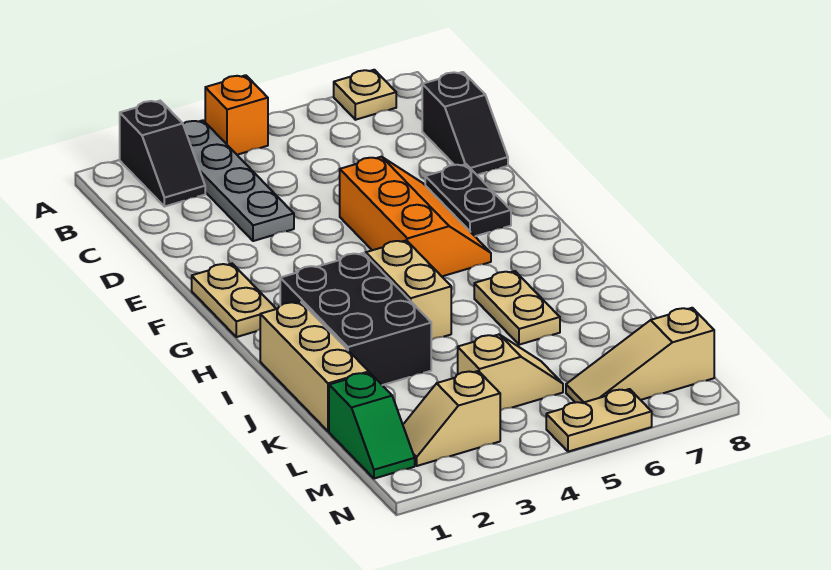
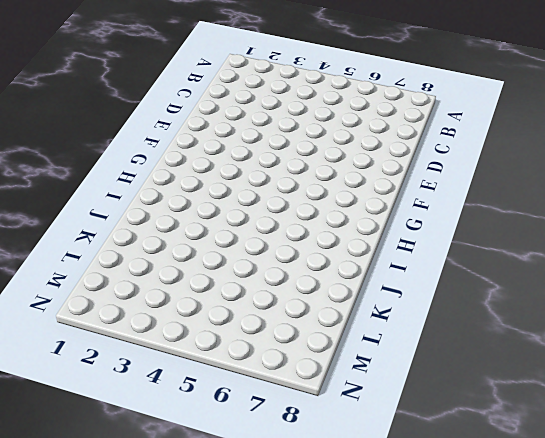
none -> black slope A2:B2 level 1 top A
none -> grey plate A3:D3 level 1
none -> orange brick A4 level 1

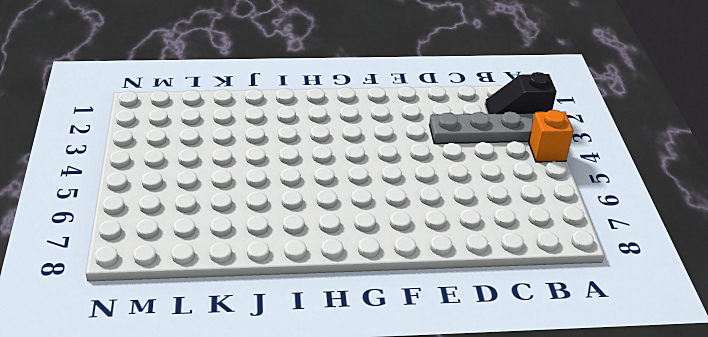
none -> tan plate A7 level 1
none -> black slope C8:D8 level 1 top C
none -> orange slope E5:G6 level 1 top 5

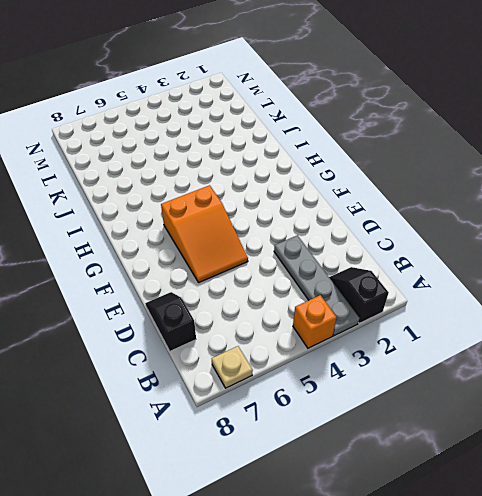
orange slope E5:G6 level 1 top G -> orange slope E5:G6 level 1 top 5
none -> black plate E7:F7 level 1
none -> tan plate F1:G1 level 1
none -> black brick H2:J3 level 1

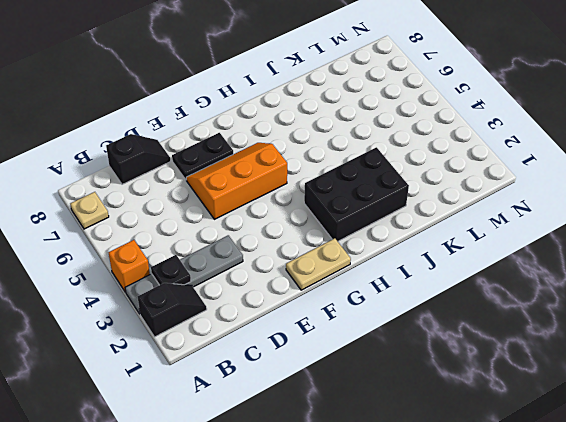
black plate B3 level 2 -> none
none -> tan brick H4:I4 level 1
none -> tan brick I1:K1 level 1
none -> tan plate I6:J6 level 1

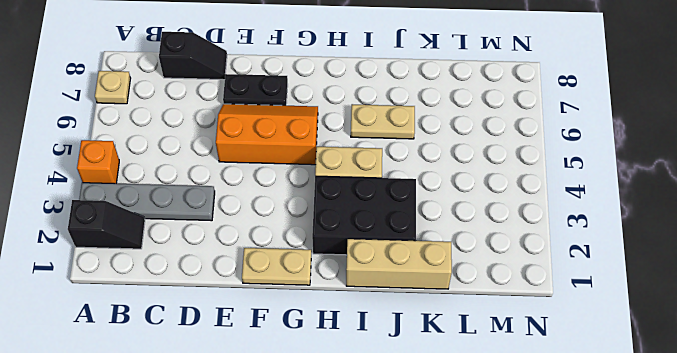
none -> green slope L1:M1 level 1 top L
none -> tan slope L4:L5 level 1 top 4
none -> tan slope M2:M3 level 1 top 3

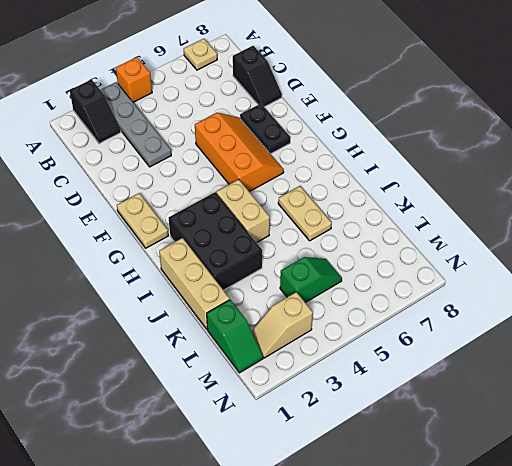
green slope L4:L5 level 1 top 4 -> tan slope L4:L5 level 1 top 4
none -> tan slope M6:M8 level 1 top 8
none -> tan plate N5:N6 level 1

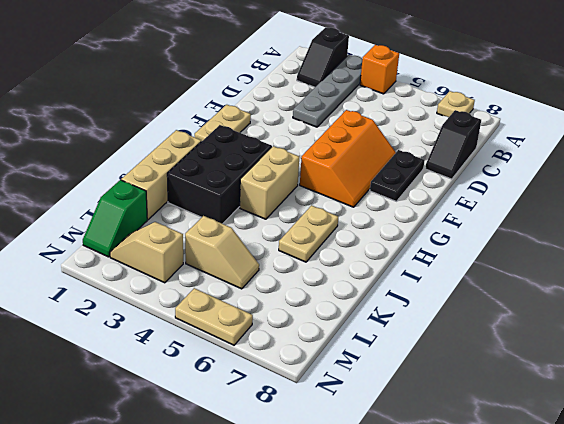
none -> tan slope M6:M8 level 1 top 8

